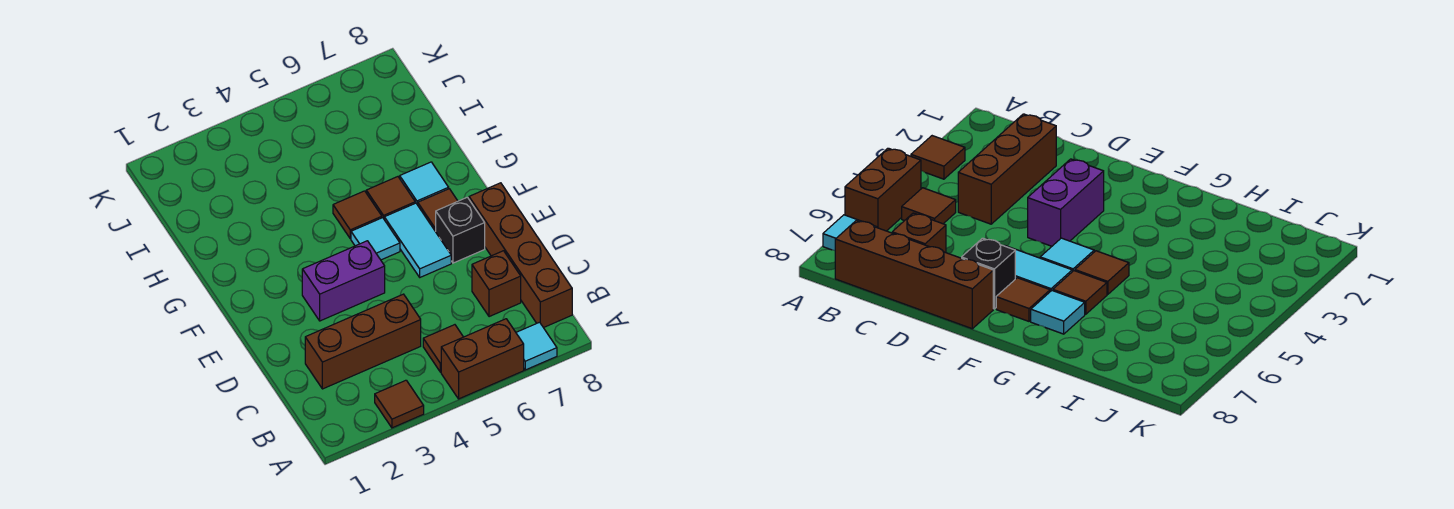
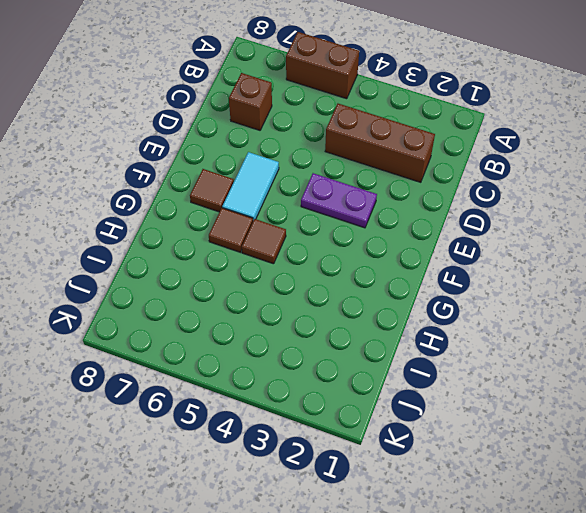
purple plate E3:E4 level 1 -> purple brick E3:E4 level 1
none -> brown tile A3 level 1
none -> cyan tile A7 level 1
none -> brown tile B5 level 1

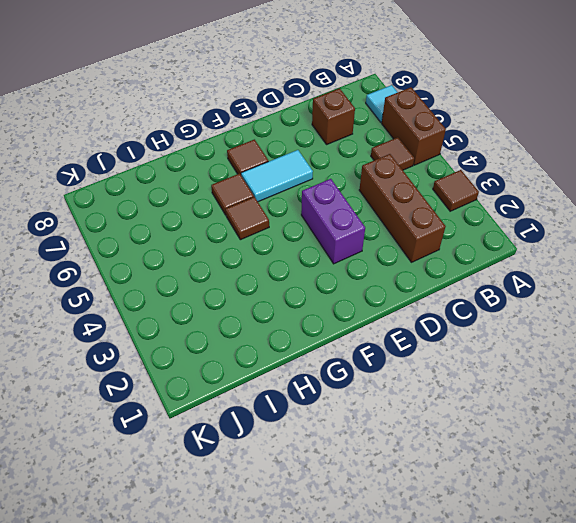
none -> brown brick B8:E8 level 1
none -> black brick E7 level 1
none -> cyan tile F5 level 1

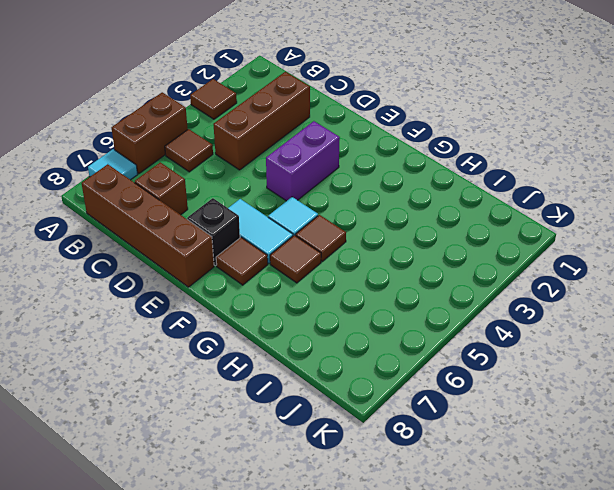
none -> cyan tile G7 level 1

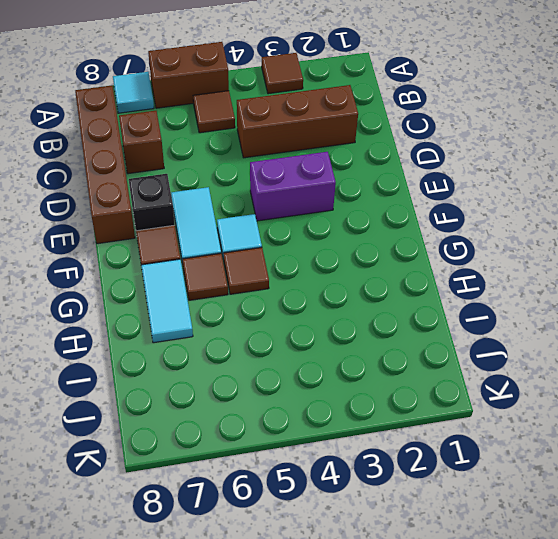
cyan tile G7:H7 level 1 -> cyan tile G7 level 1

